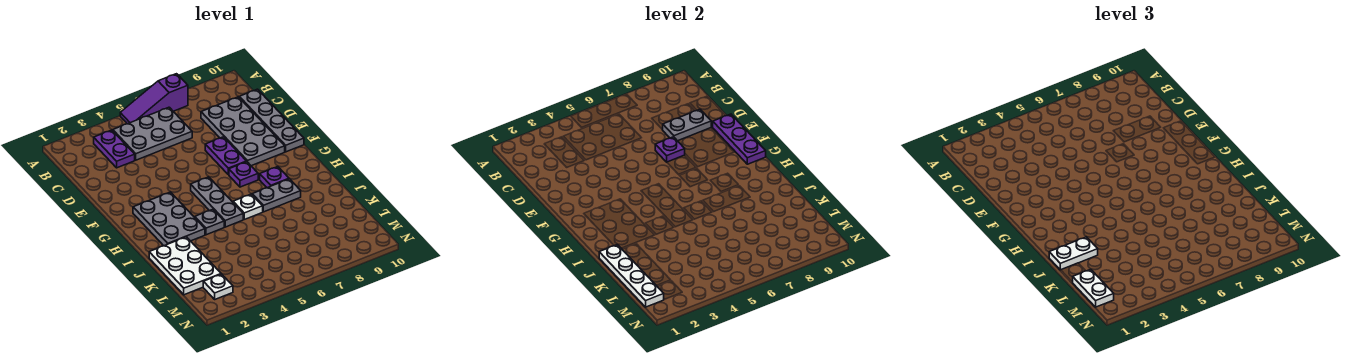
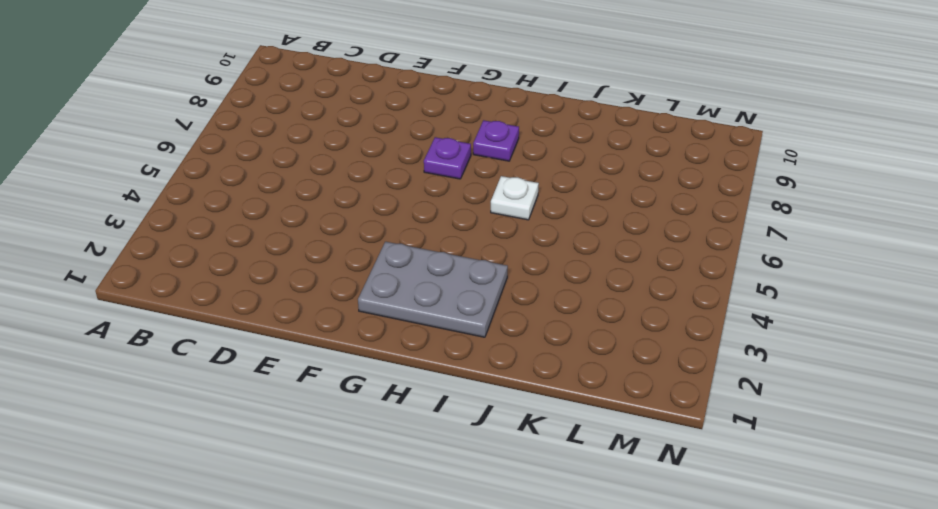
none -> purple slope A5:A7 level 1 top 7
none -> purple plate B3:C3 level 1
none -> grey plate B4:C6 level 1

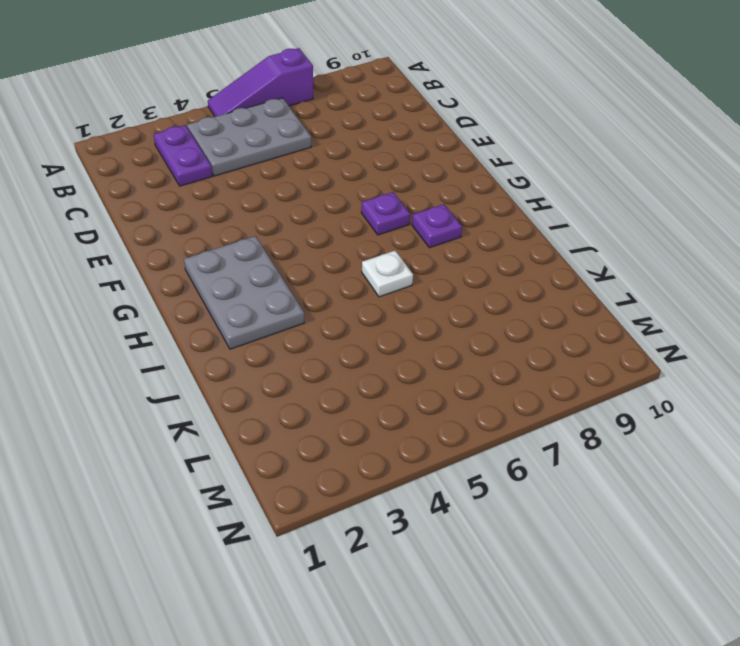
none -> grey plate C8:F9 level 1
none -> grey plate C10:F10 level 1
none -> purple plate E7:F7 level 1

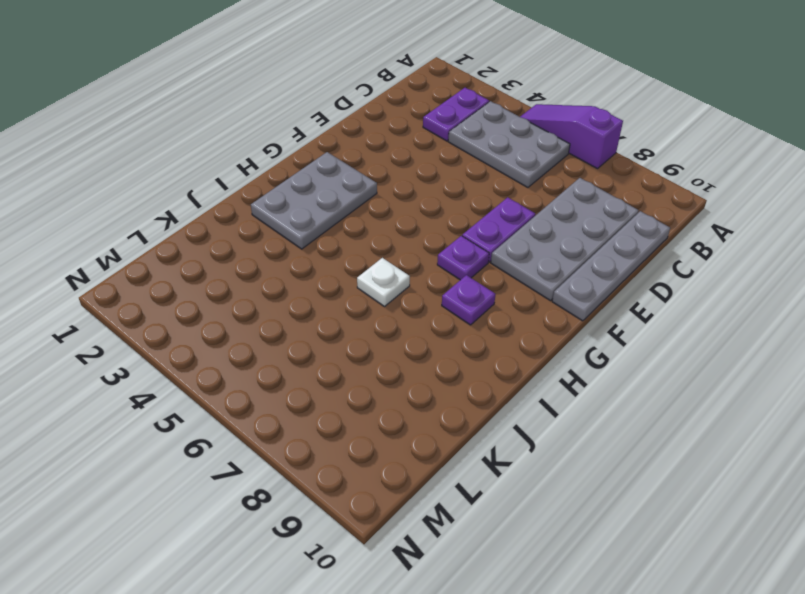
none -> grey plate G5:I5 level 1
none -> grey plate I4 level 1
none -> grey plate I7:I8 level 1

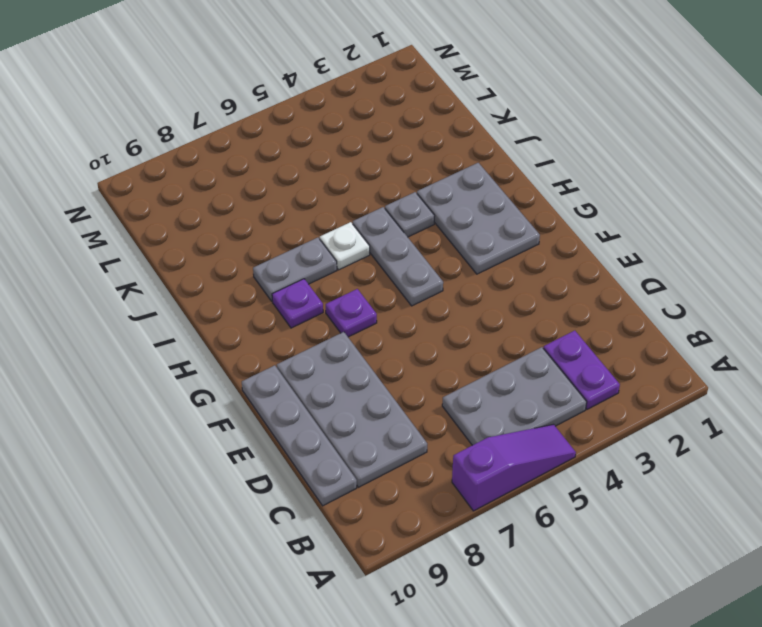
none -> purple plate E7:F7 level 1
none -> white plate J1:L2 level 1
none -> white plate M2 level 1

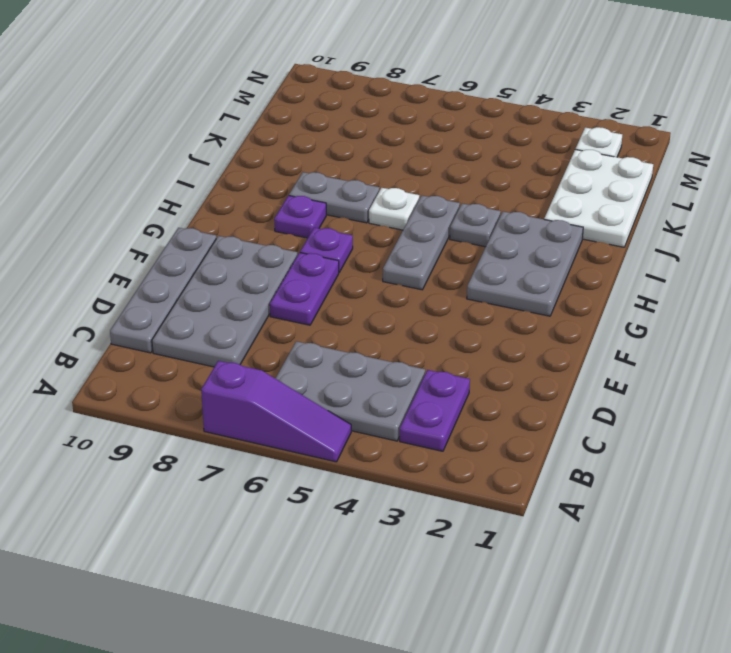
none -> grey plate D8:D9 level 2
none -> purple plate E7 level 2
none -> purple plate E10:G10 level 2

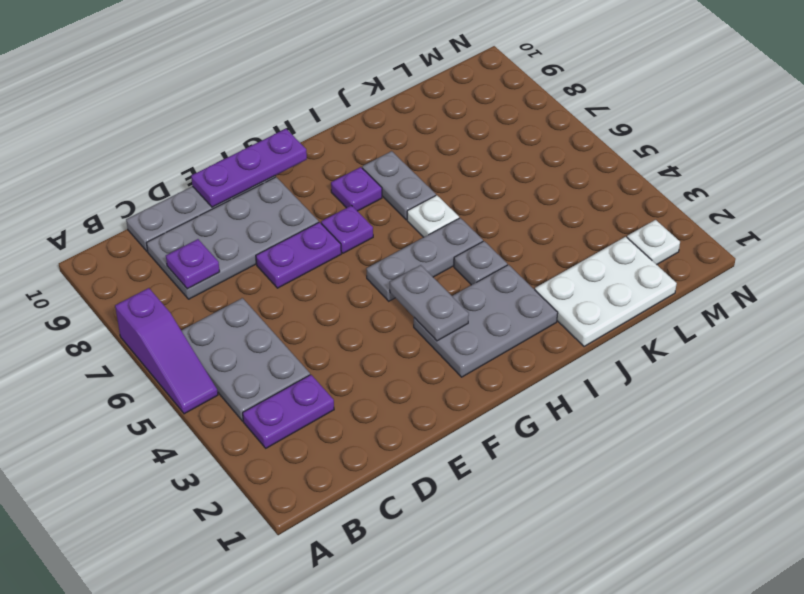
purple plate C8 level 2 -> purple plate E7 level 2
grey plate G3:G4 level 2 -> grey plate D8:D9 level 2
none -> white plate J1:M1 level 2
none -> white plate J1:J2 level 3
none -> white plate L1:M1 level 3

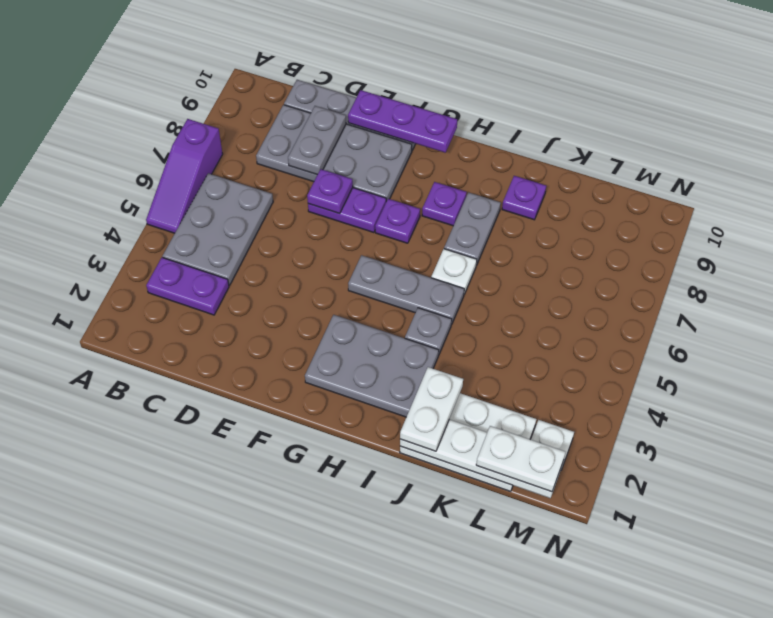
purple plate J9 level 1 -> none

